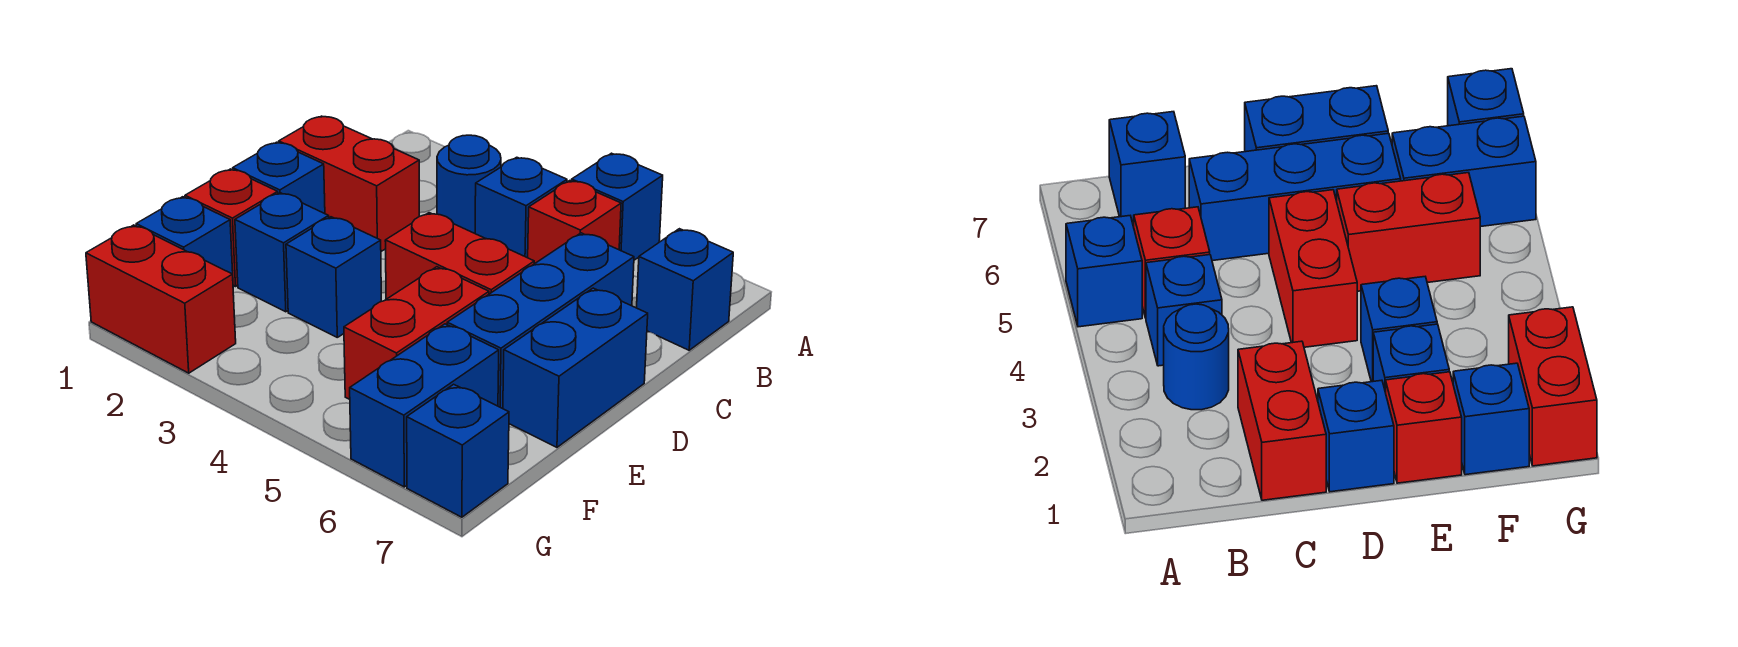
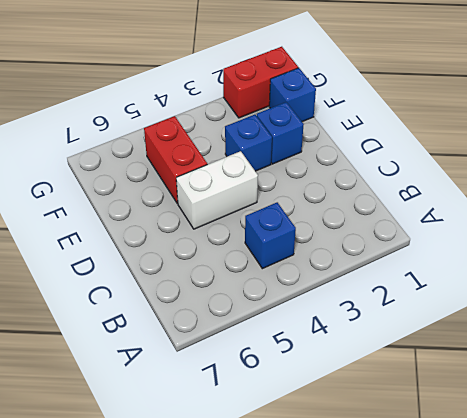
white brick D4:D5 level 1 -> red brick D4:D5 level 1
none -> blue brick A5 level 1
none -> blue round brick B3 level 1
none -> red brick B5 level 1

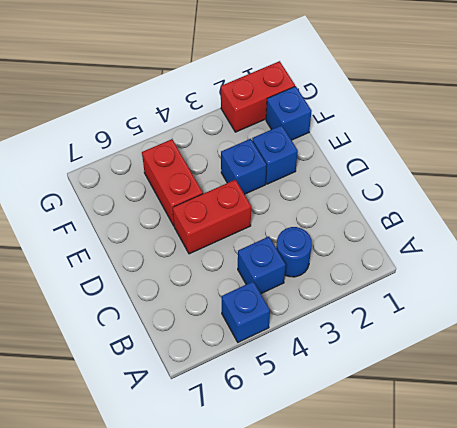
none -> red brick B5 level 1
none -> blue brick B7 level 1
none -> red brick C1:C2 level 1

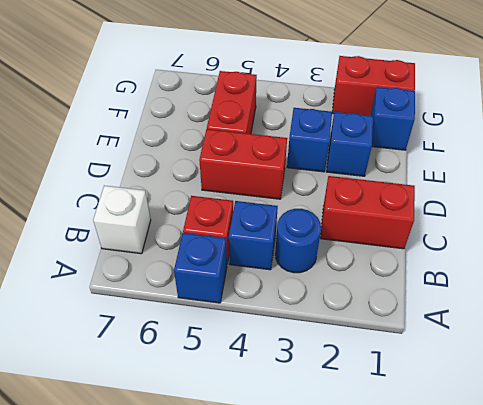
white brick B7 level 1 -> blue brick B7 level 1
none -> blue brick C6:E6 level 1
none -> blue brick D1 level 1
none -> blue brick D7:E7 level 1

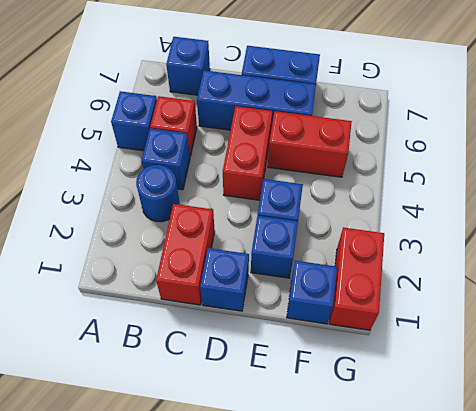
none -> red brick E1 level 1
none -> blue brick F6:G6 level 1
none -> blue brick G7 level 1

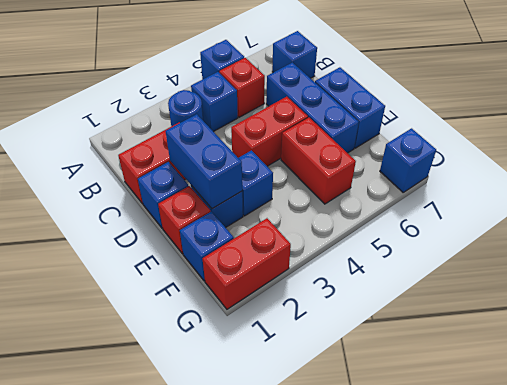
blue brick D2:E2 level 2 -> blue brick F6:G6 level 1

